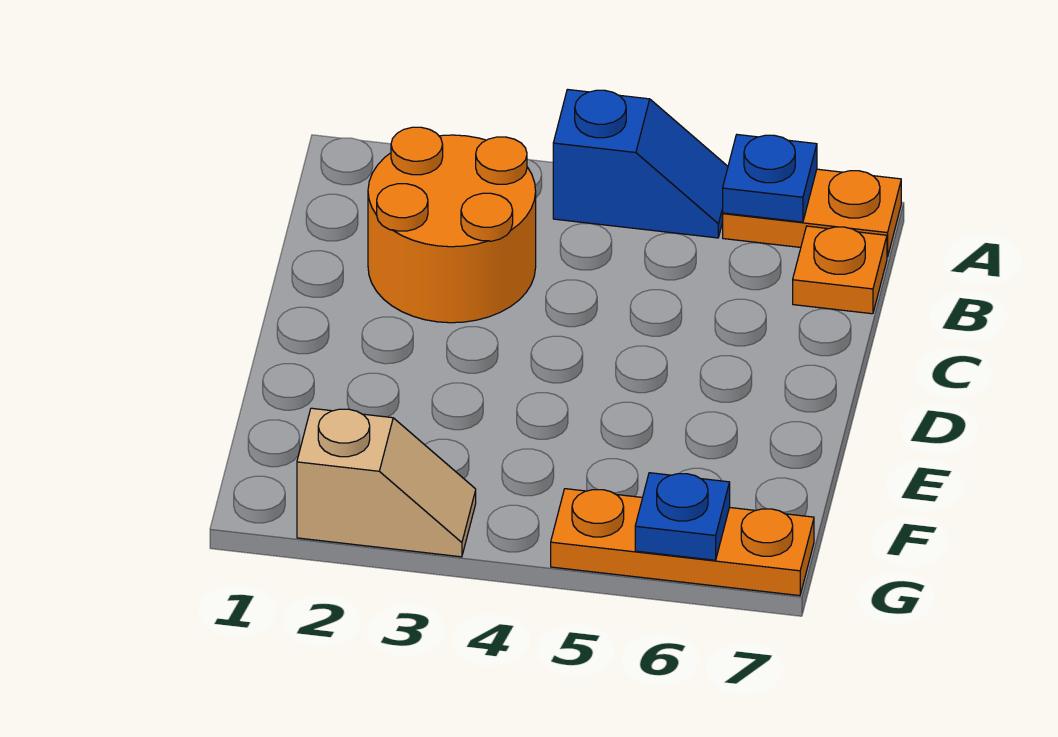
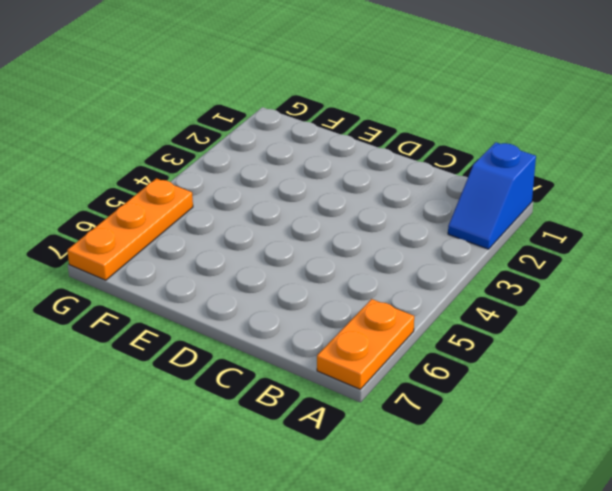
blue slope A1:A2 level 1 top 1 -> blue slope A4:A5 level 1 top 4
none -> orange round brick B2:C3 level 1
none -> orange plate B7 level 1

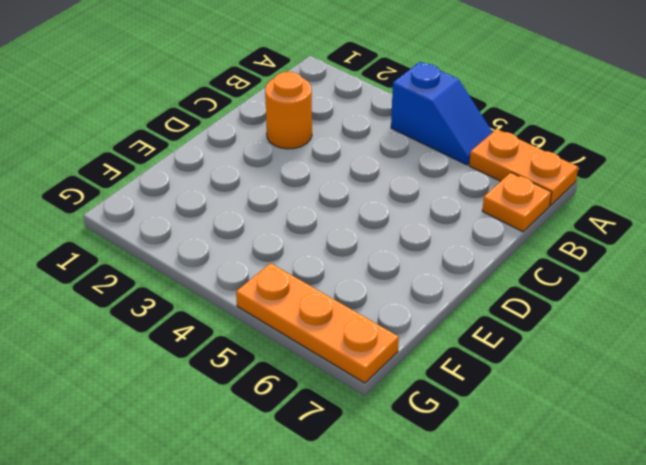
orange round brick C2 level 1 -> orange round brick B2:C3 level 1
none -> tan slope G2:G3 level 1 top 2
none -> blue plate A6 level 2

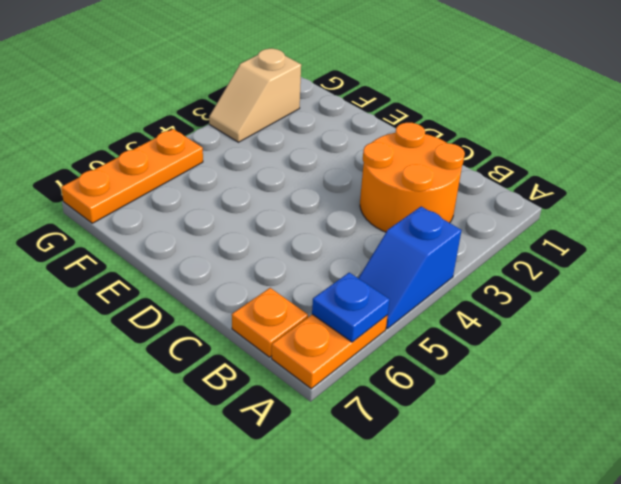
none -> blue plate G6 level 2

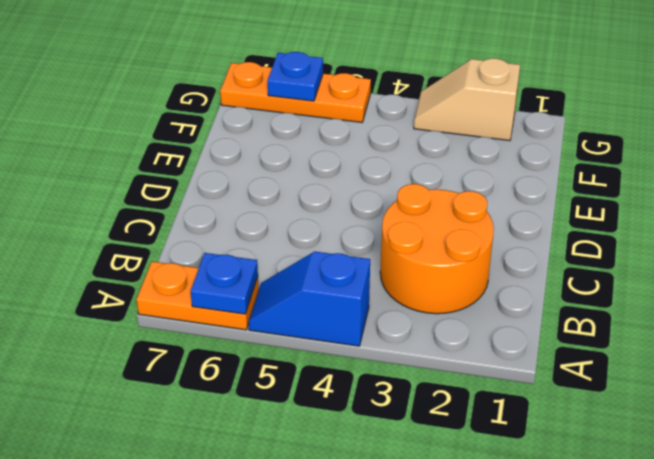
none -> orange plate B7 level 1

